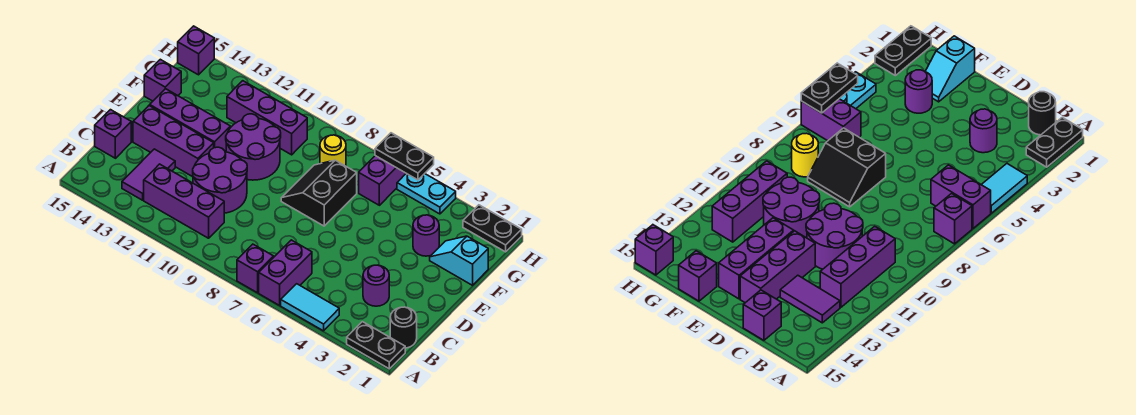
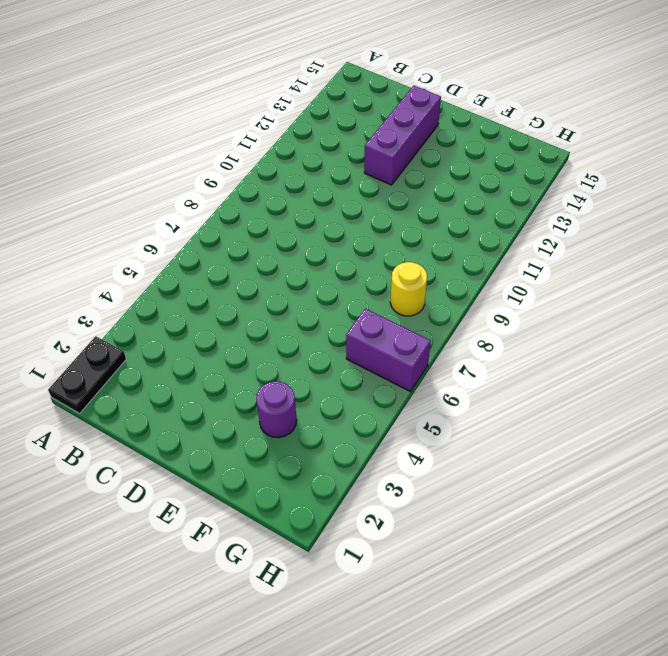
none -> cyan tile A4:A5 level 1
none -> purple brick A6:B6 level 1
none -> purple brick A7 level 1

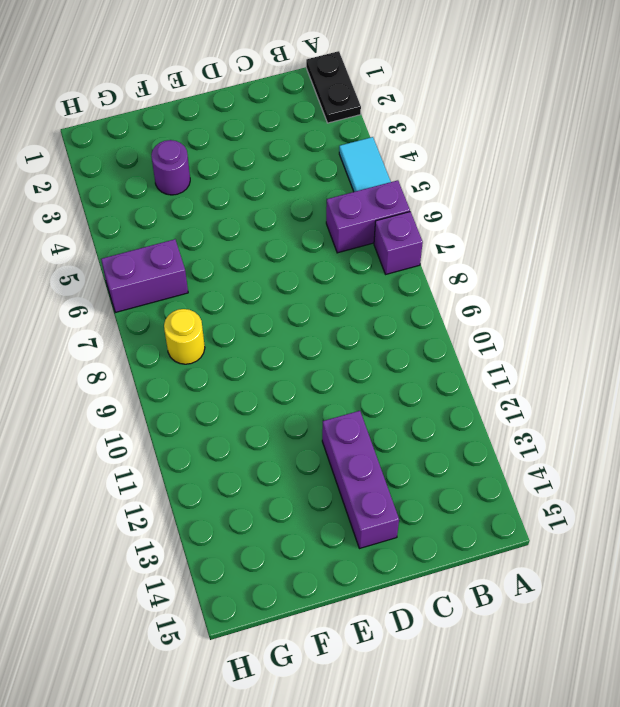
none -> black round brick B1 level 1
none -> purple brick B10:B12 level 1
none -> purple tile B13:C13 level 1

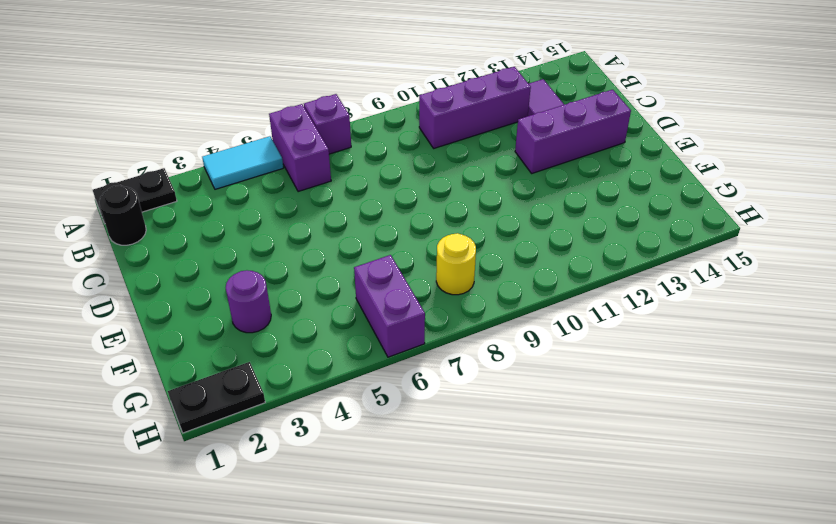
none -> purple round brick C3 level 1
none -> purple round brick C10:D11 level 1
none -> purple brick C15 level 1

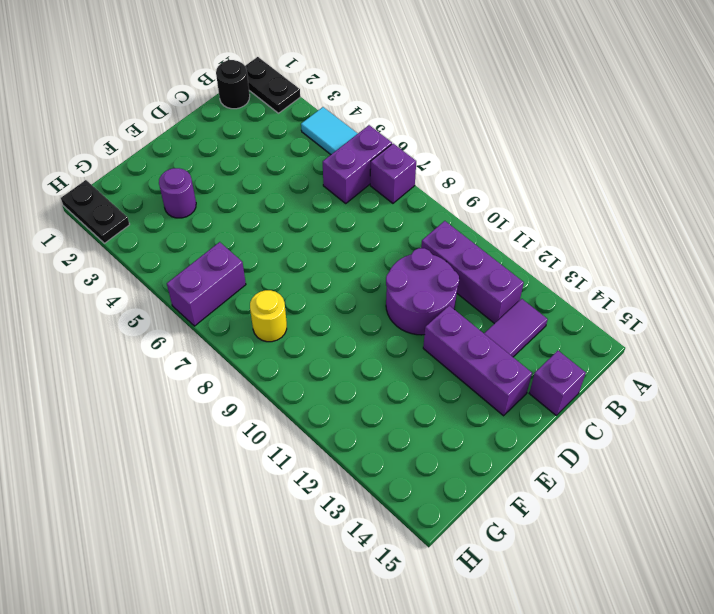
none -> purple round brick C3 level 1
none -> black slope E7:F8 level 1 top 7
none -> purple round brick E10:F11 level 1

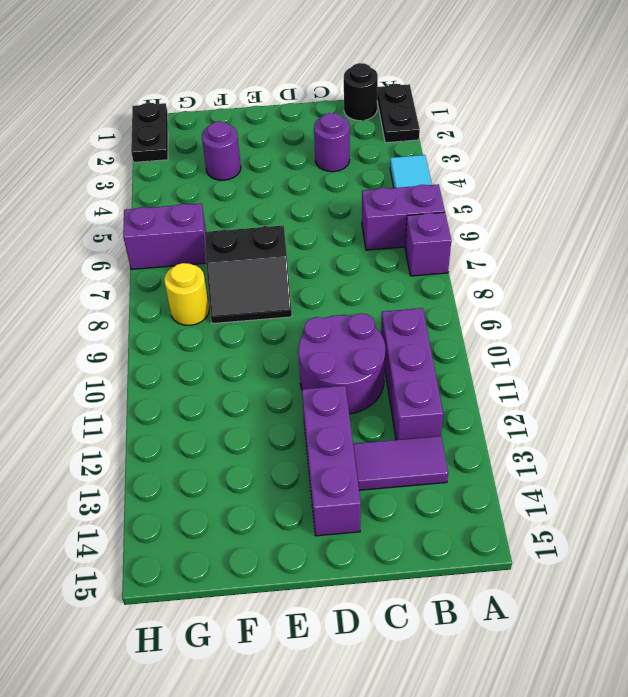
none -> purple brick C15 level 1
none -> purple round brick E10:F11 level 1
none -> purple brick E12:E14 level 1

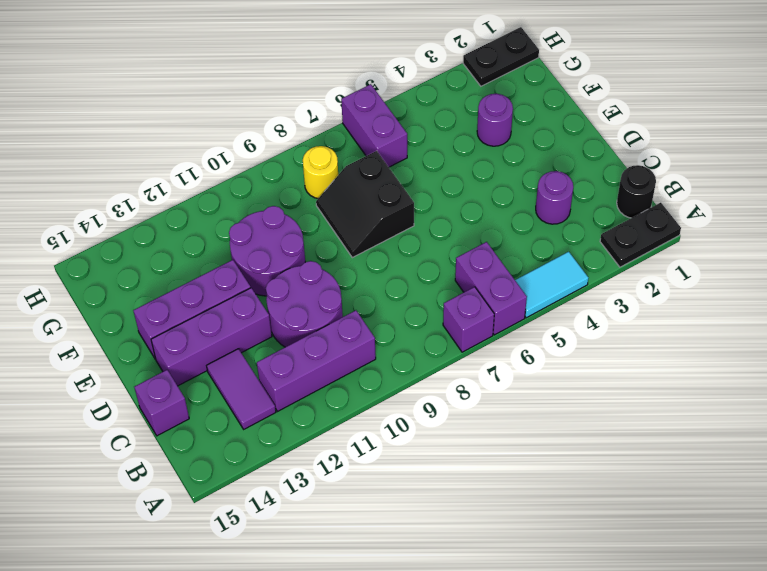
none -> cyan slope F1:F2 level 1 top 1
none -> purple brick F15 level 1
none -> purple brick G10:G12 level 1

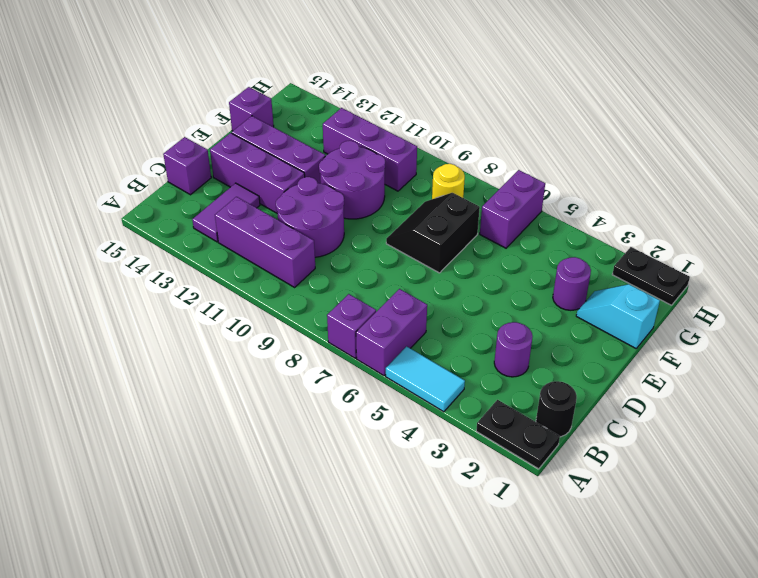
none -> cyan plate H4:H5 level 1
none -> purple brick H15 level 1
none -> black plate H5:H6 level 2

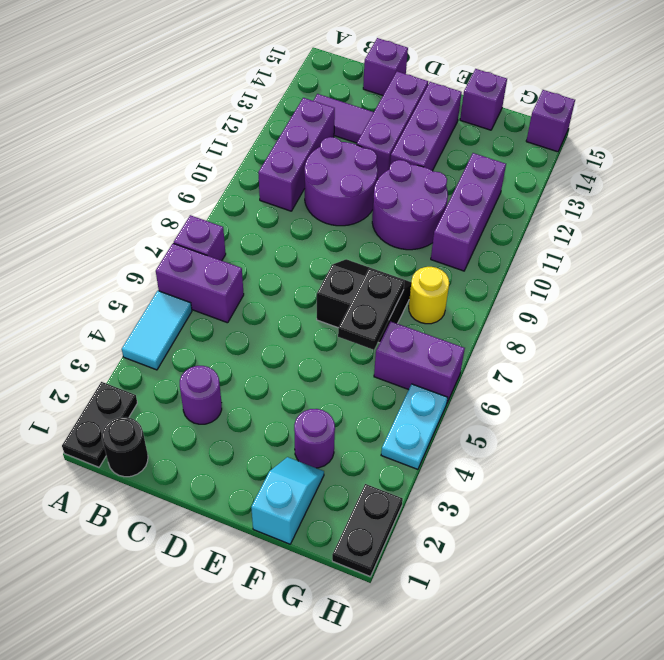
black plate F6:F7 level 2 -> black plate H5:H6 level 2

